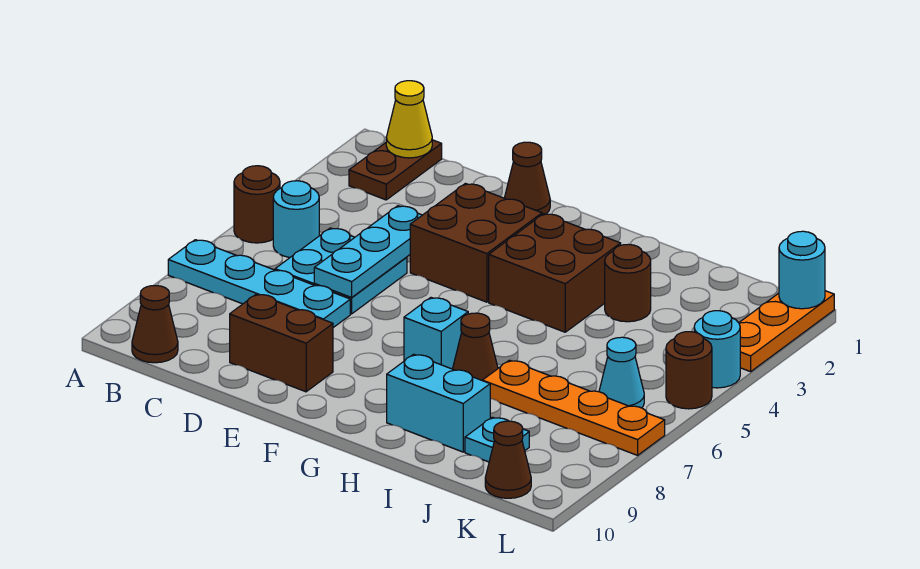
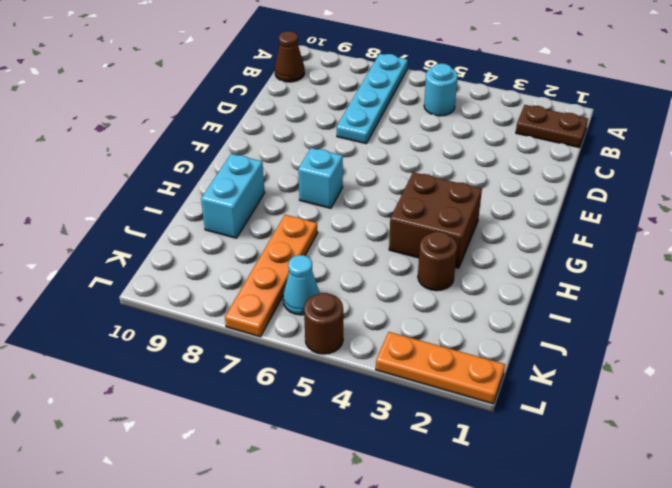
none -> brown round brick A5 level 1
none -> cyan plate C5:D6 level 1
none -> brown brick D9:E9 level 1

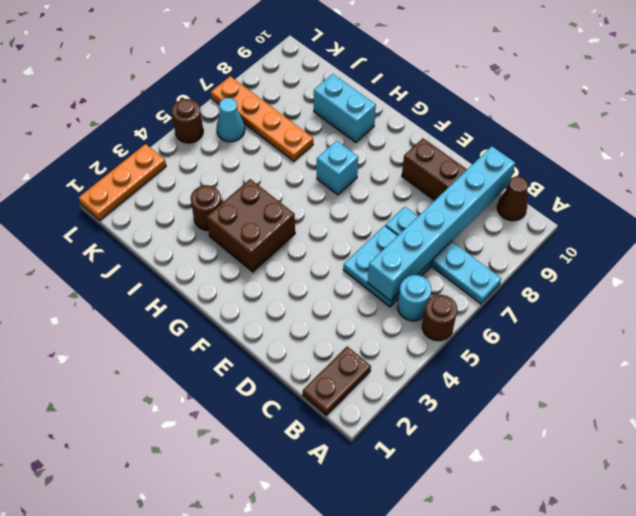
cyan brick C5:C10 level 2 -> none
none -> brown cone E1 level 1
none -> brown brick E3:F4 level 1
none -> brown cone H7 level 1

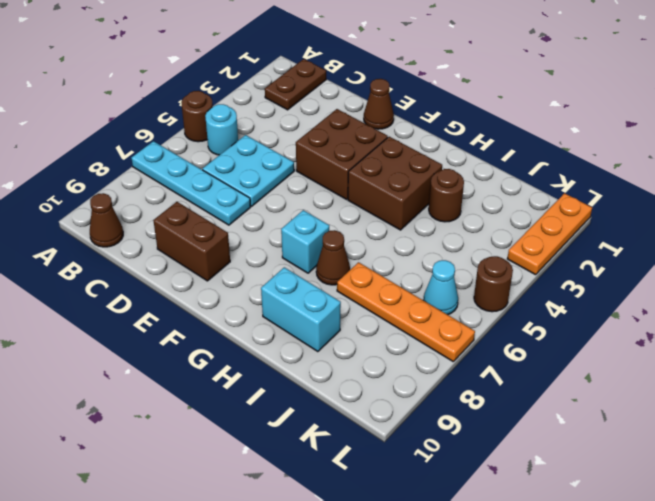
none -> cyan plate J9 level 1
none -> brown cone K10 level 1
none -> cyan round brick L4 level 1

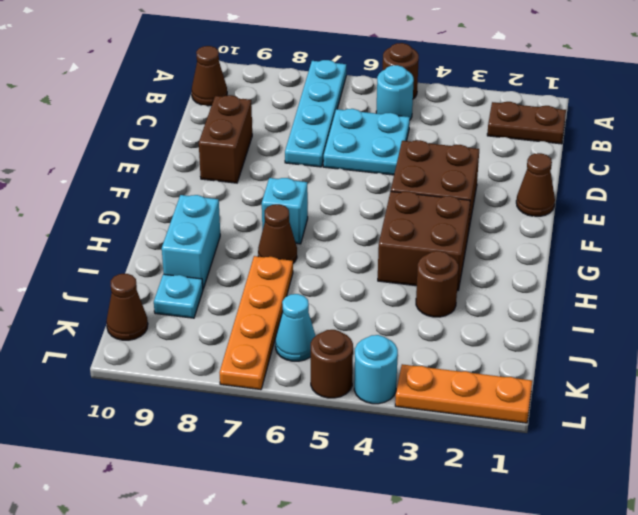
none -> yellow cone B1 level 2
none -> cyan plate D4:D6 level 2
none -> cyan round brick L1 level 2

